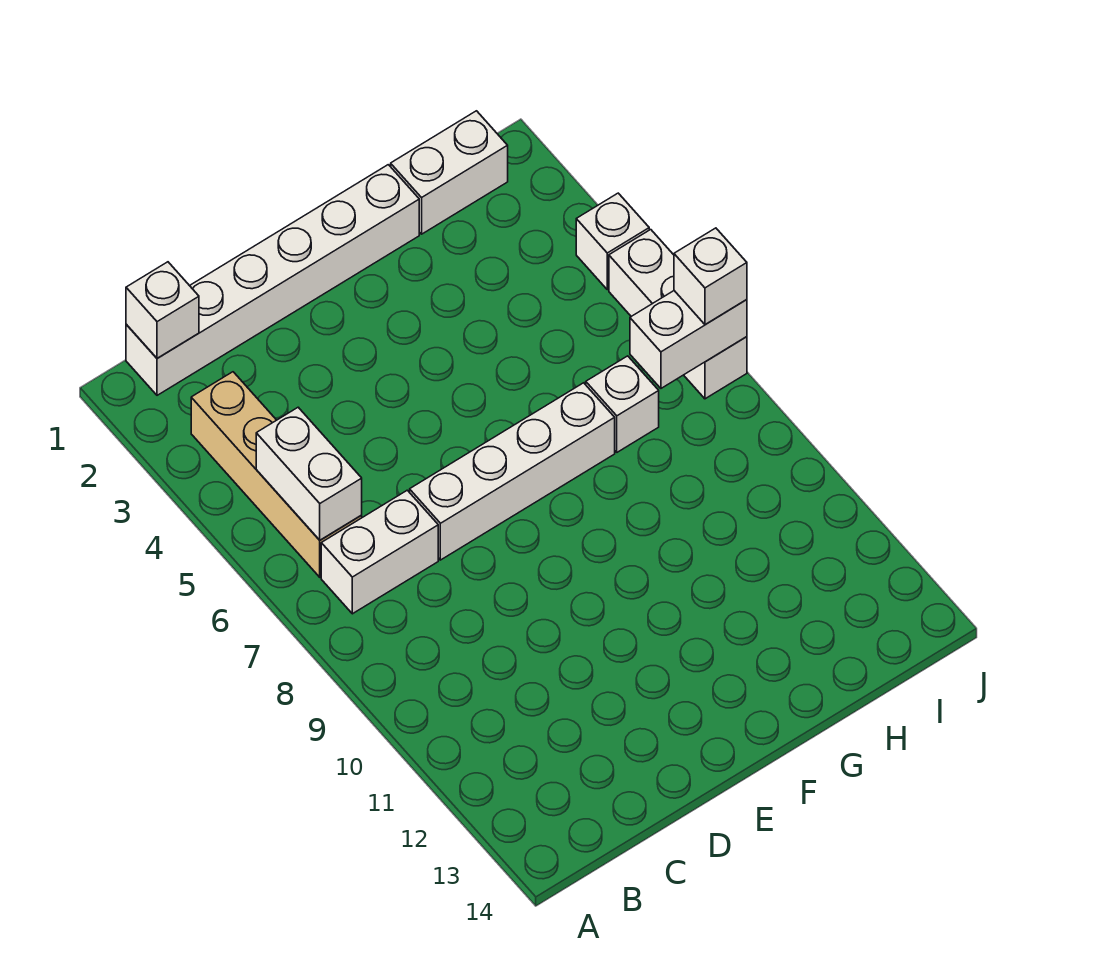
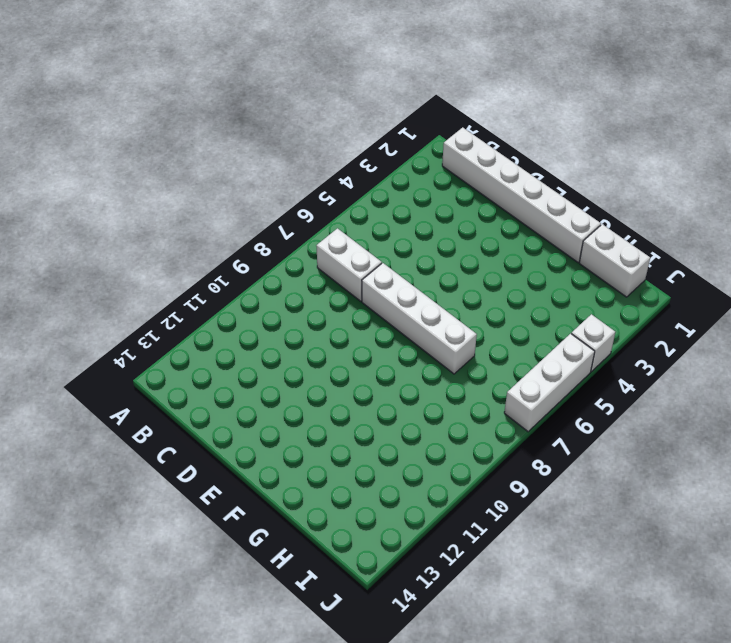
none -> tan brick B3:B6 level 1
none -> white brick H7 level 1
none -> white brick B1 level 2

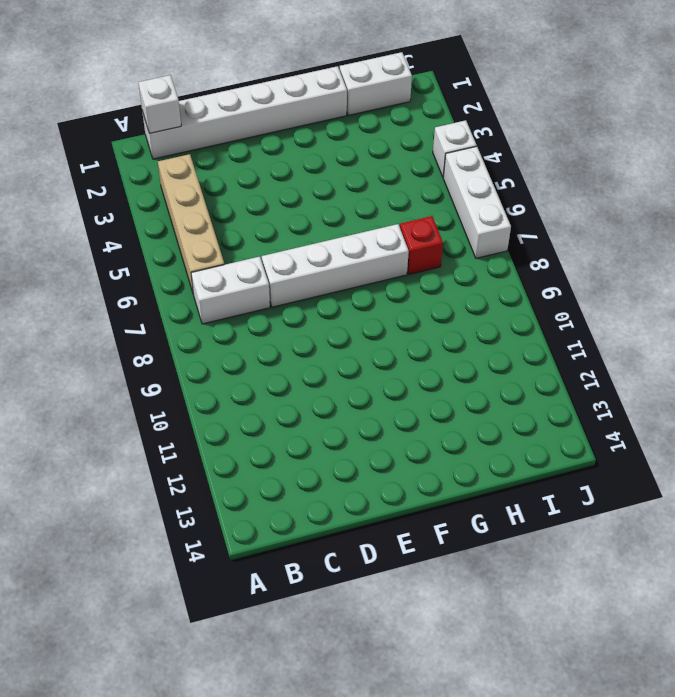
red brick H7 level 1 -> white brick H7 level 1
none -> white brick B5:B6 level 2
none -> white brick I7:J7 level 2
none -> white brick J7 level 3

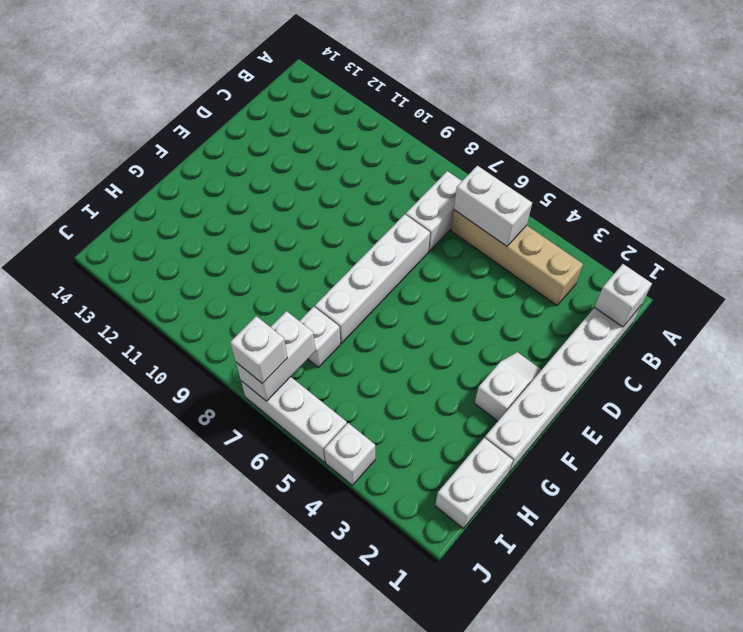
white slope E2:F2 level 1 top F -> none

